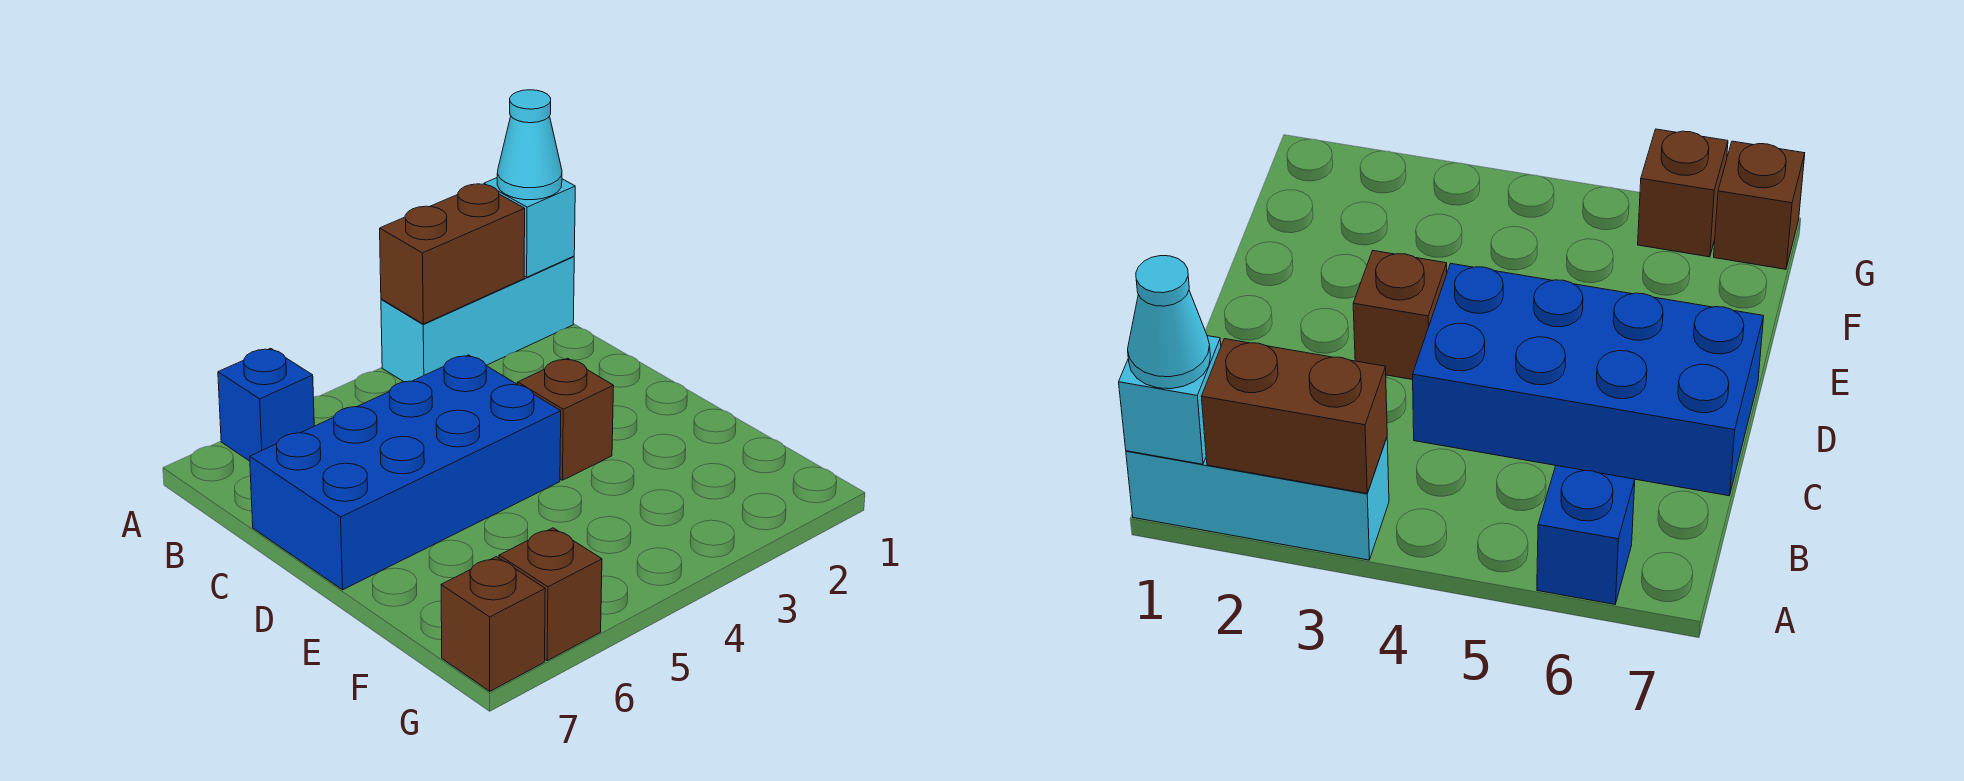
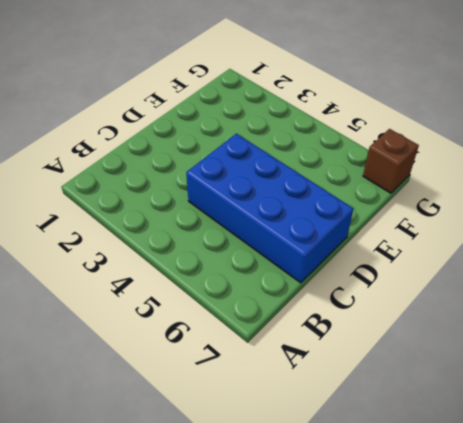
none -> cyan brick A1:A3 level 1
none -> blue brick A6 level 1

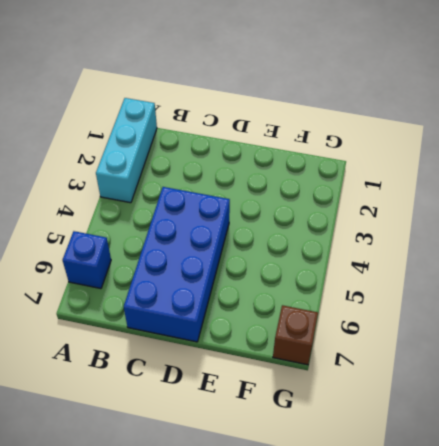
none -> brown brick D3 level 1
none -> brown brick G6 level 1

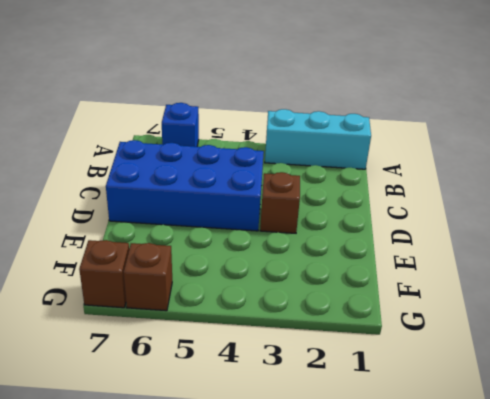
none -> cyan brick A1 level 2
none -> brown brick A2:A3 level 2

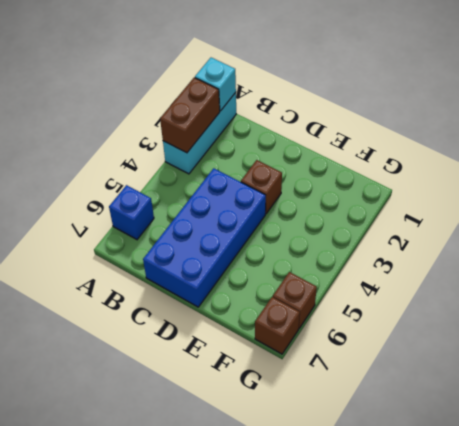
none -> cyan cone A1 level 3

